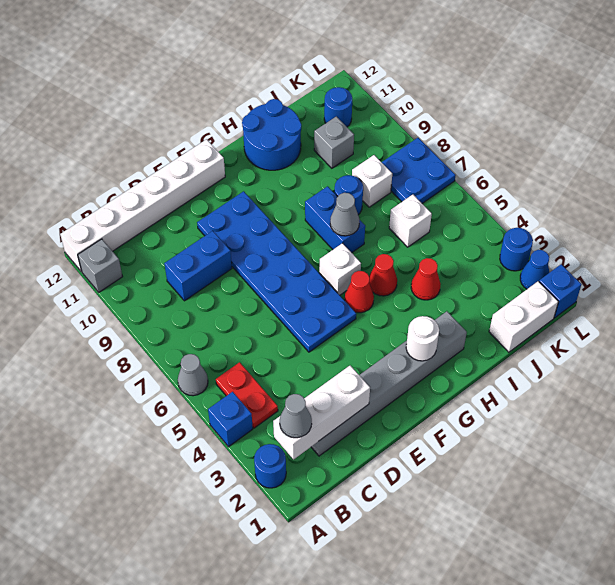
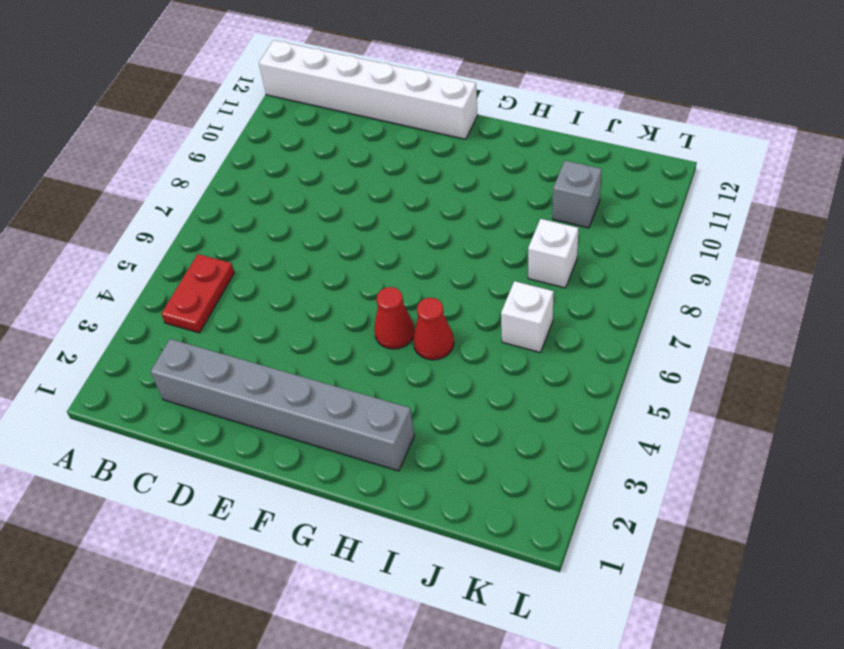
none -> blue round brick A2 level 1
none -> blue brick A4 level 1
none -> grey cone A6 level 1

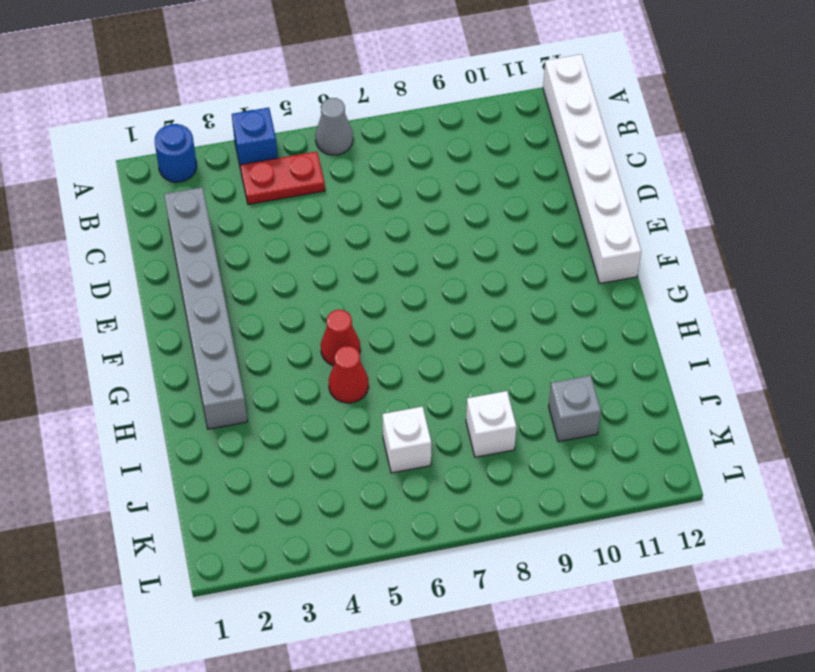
none -> grey brick A11 level 1
none -> blue brick C9:D9 level 1
none -> blue plate E5:F10 level 1

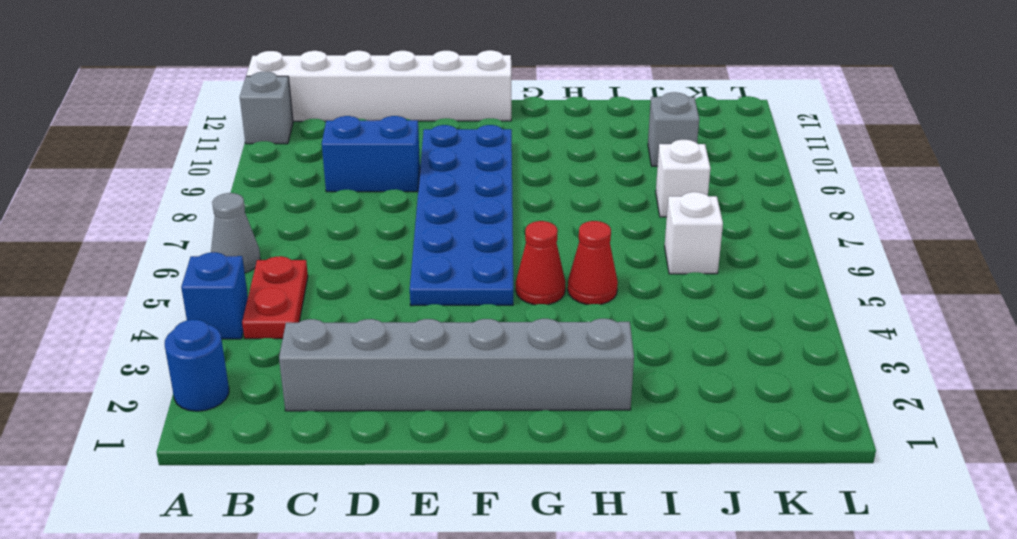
none -> white brick G6 level 1
none -> blue brick H7:H8 level 1
none -> blue round brick H11:I12 level 1

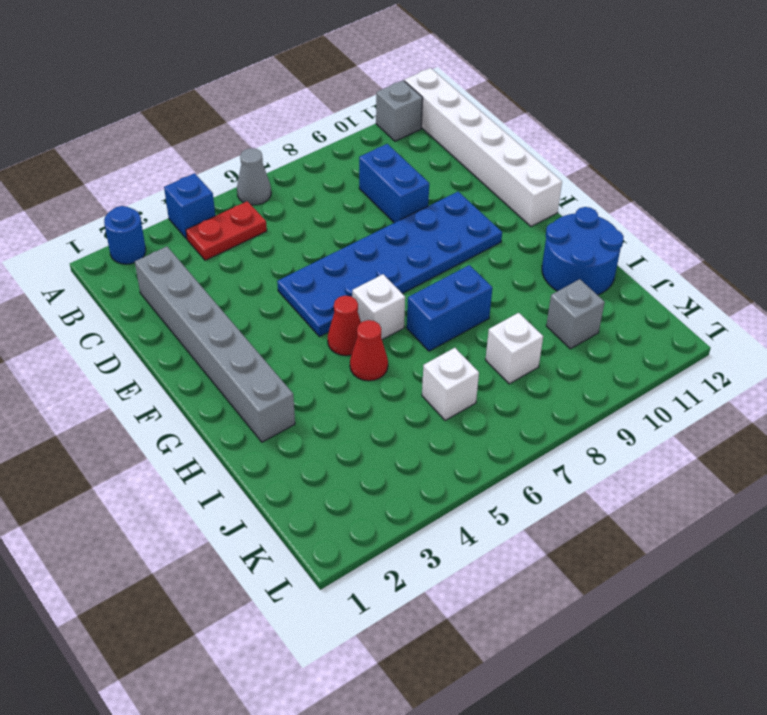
none -> red cone I4 level 1
none -> blue round brick I8 level 1
none -> white brick J1:K1 level 1

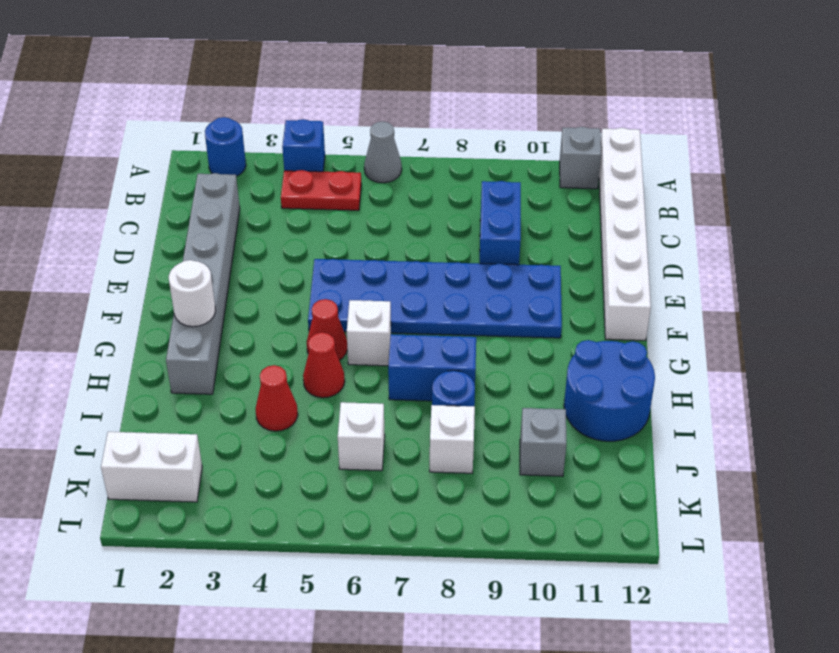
white brick K1:K2 level 1 -> white brick J1:K1 level 1
none -> blue plate K7:L8 level 1
none -> blue round brick K11 level 1
none -> blue brick L1 level 1

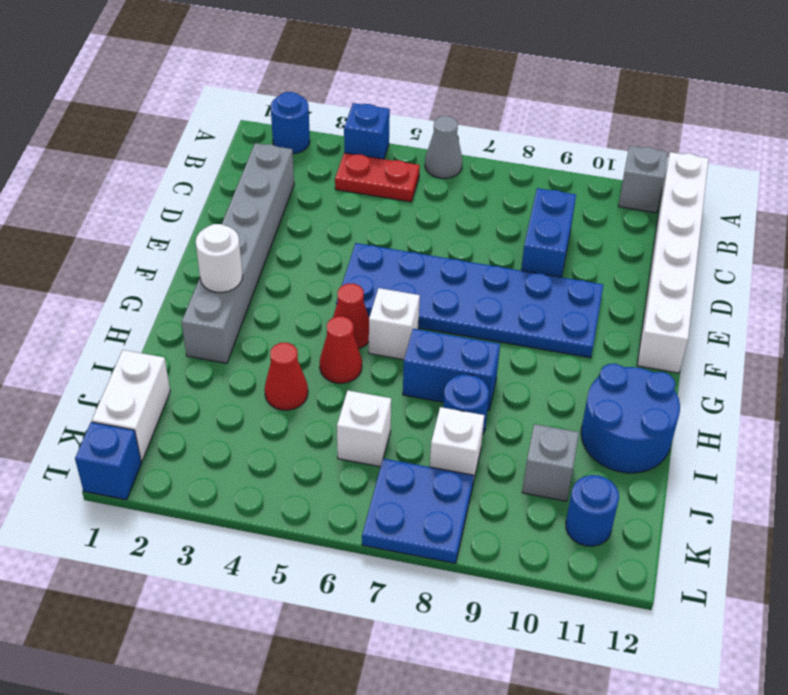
none -> blue cone L2 level 1
none -> blue round brick L3 level 1
none -> white brick B2:D2 level 2

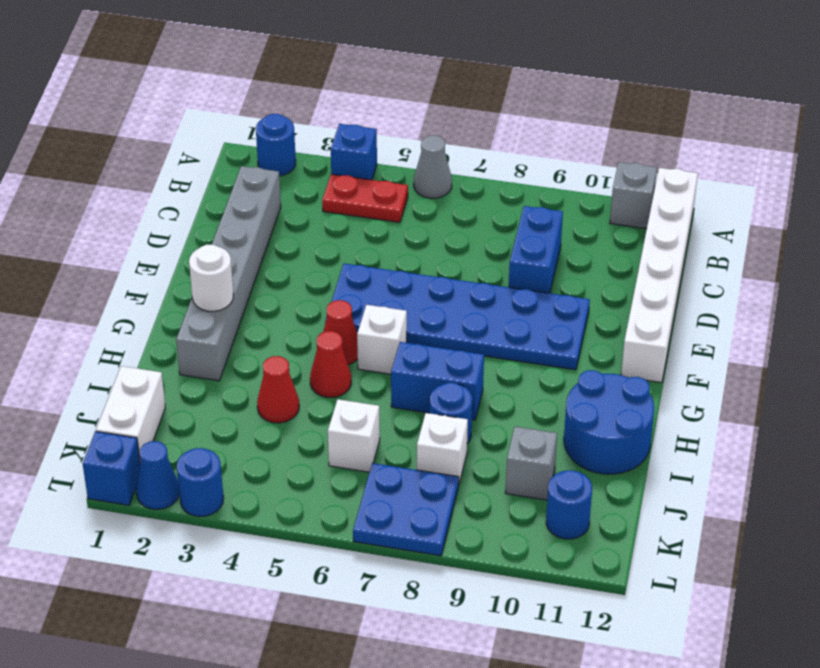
none -> white brick B2:D2 level 2
none -> grey cone H7 level 2
none -> grey cone B2 level 3

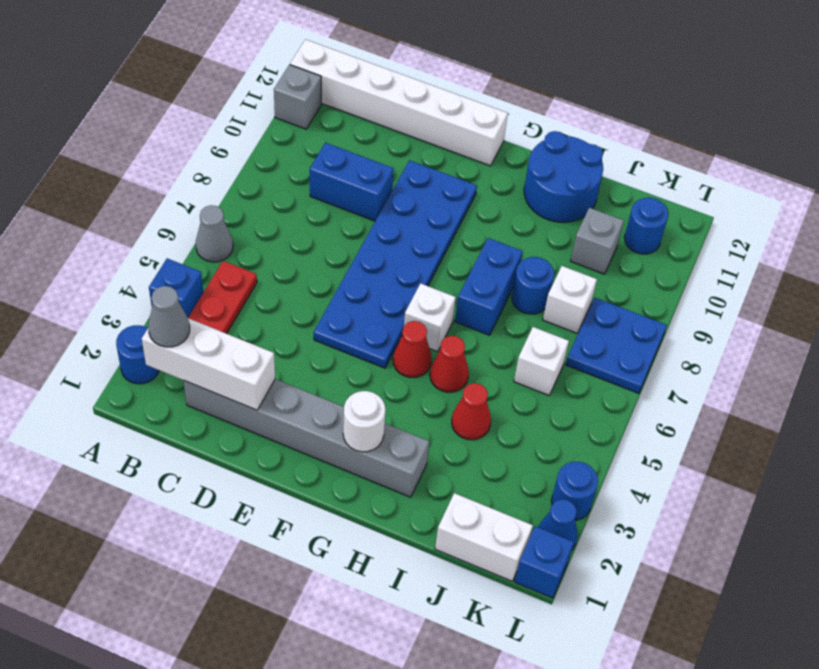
none -> grey cone H7 level 2

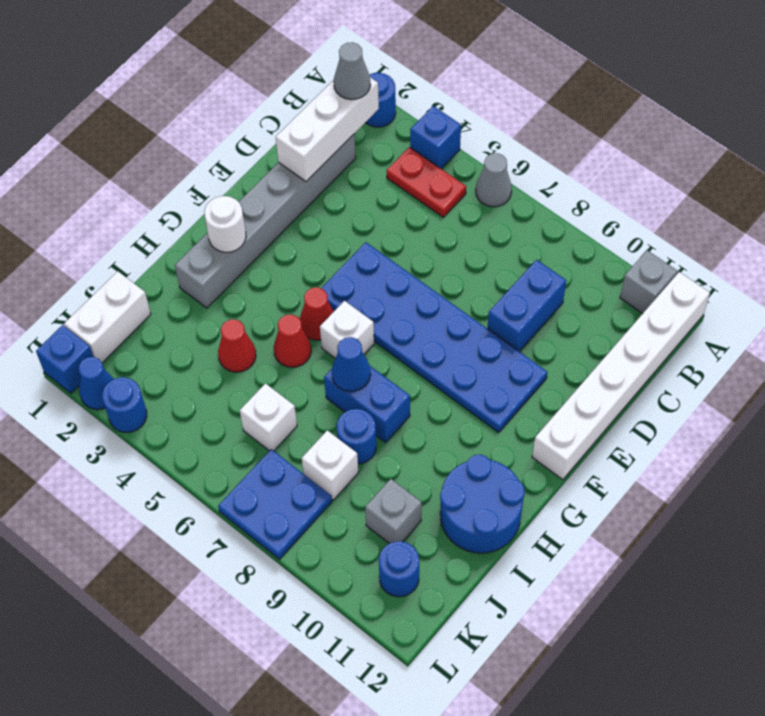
blue cone H7 level 2 -> grey cone H7 level 2

